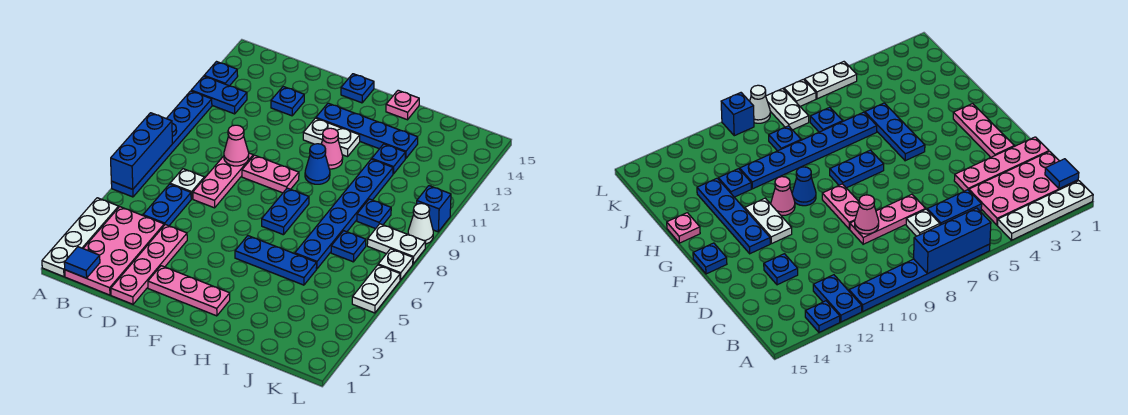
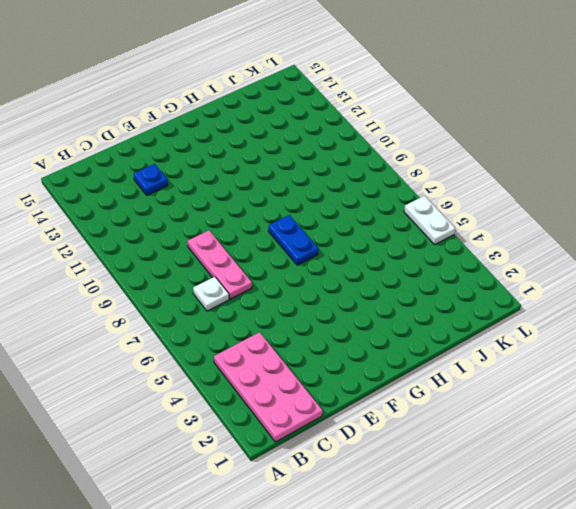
none -> white plate A1:A4 level 1
none -> blue plate A6:A11 level 1
none -> blue plate A12:B12 level 1
none -> blue plate A13 level 1

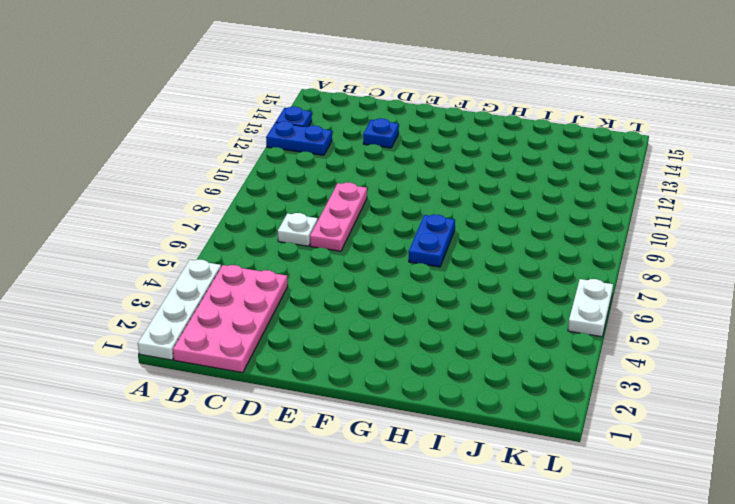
none -> blue plate A6:A11 level 1
none -> blue plate C5:C6 level 1
none -> pink plate D1:D4 level 1
none -> pink plate E2:G2 level 1

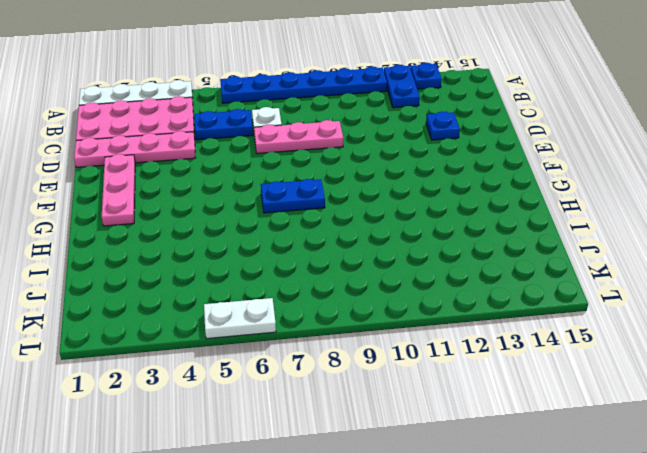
none -> pink plate E9:F9 level 1
none -> white plate F12:G12 level 1
none -> blue plate F13:I13 level 1
none -> blue plate F15 level 1

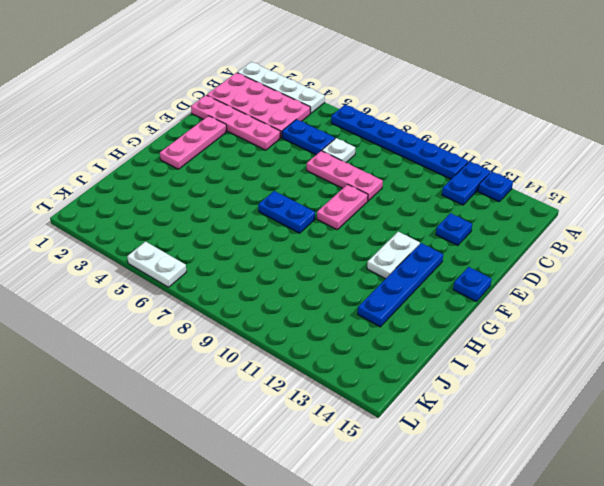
none -> blue plate G5:I5 level 1
none -> blue cone G10 level 1
none -> pink cone G11 level 1
none -> pink plate H15 level 1

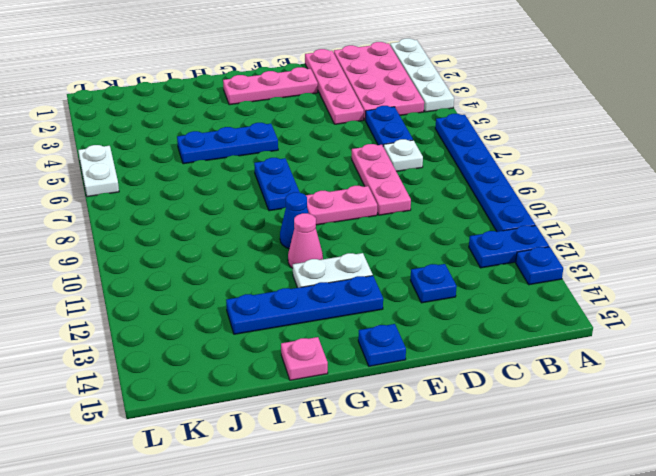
none -> blue plate I6:I11 level 1
none -> blue plate I12 level 1
none -> blue plate J7 level 1
none -> blue plate J9 level 1

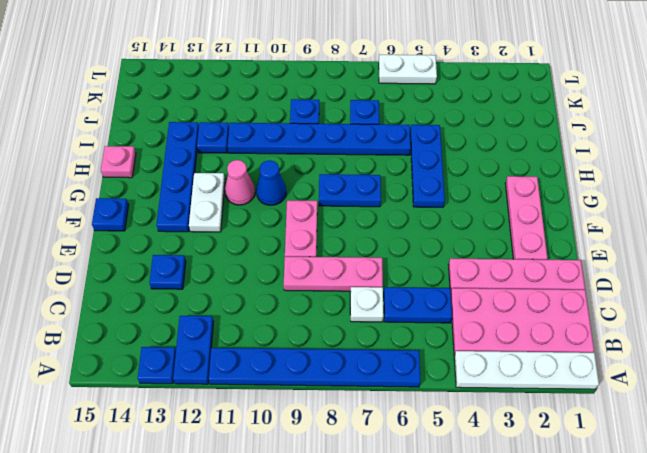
none -> white plate K8:L8 level 1
none -> white plate L7 level 1
none -> white cone L9 level 1
none -> blue brick L10 level 1

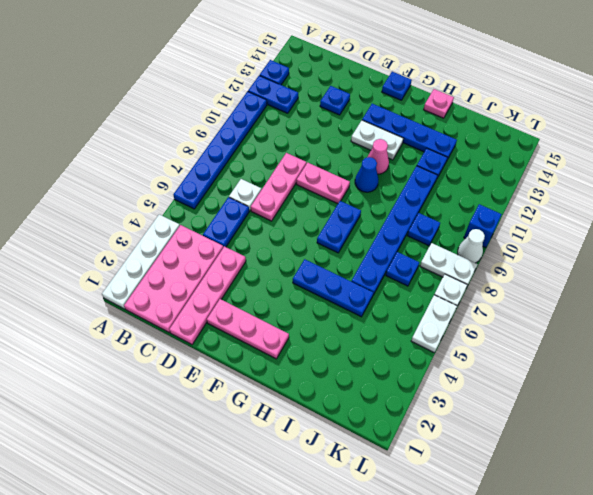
none -> blue brick A6:A8 level 2
none -> blue tile B1 level 2
none -> pink cone D9 level 2

